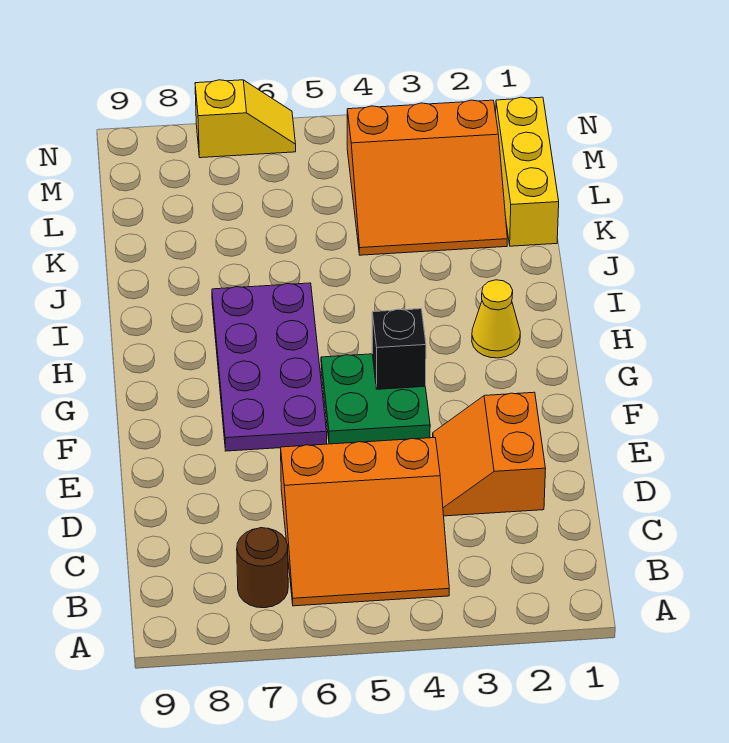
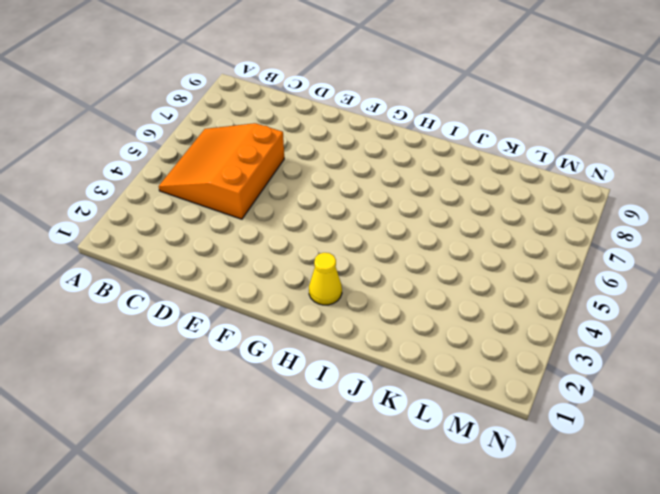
none -> brown round brick B7 level 1
none -> orange slope D2:E3 level 1 top 2

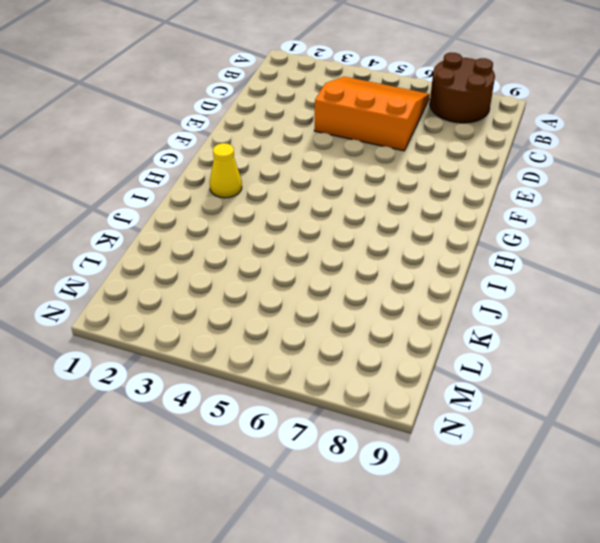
brown round brick A7:B8 level 1 -> brown round brick B7 level 1
none -> orange slope D2:E3 level 1 top 2
none -> green plate F4:G5 level 1

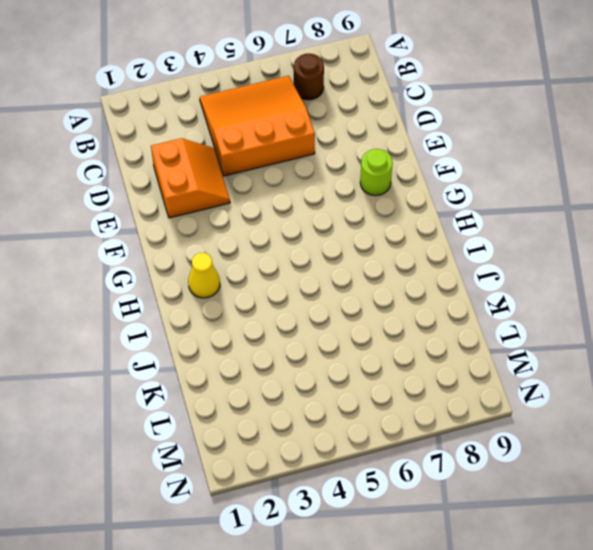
lime round brick F8 level 1 -> none
none -> green plate F4:G5 level 1
none -> purple plate F6:I7 level 1

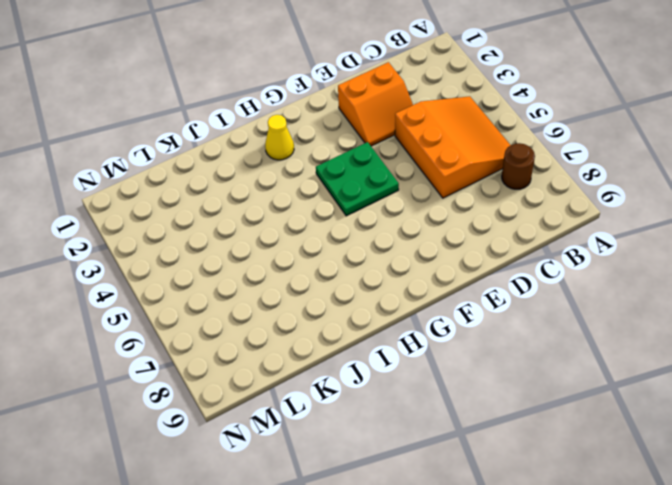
none -> purple plate F6:I7 level 1
none -> yellow brick K1:M1 level 1

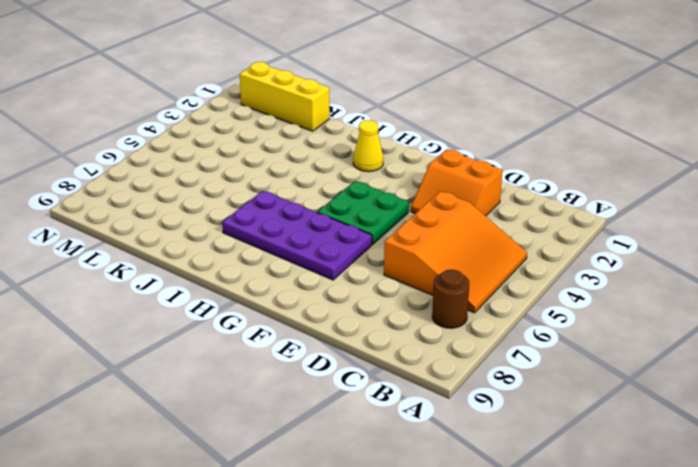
none -> orange slope K2:M4 level 1 top M
none -> yellow slope N6:N7 level 1 top 7

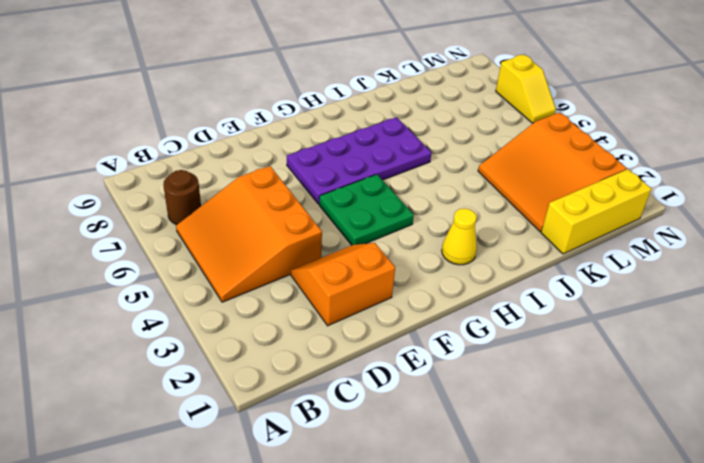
none -> black brick G4 level 2

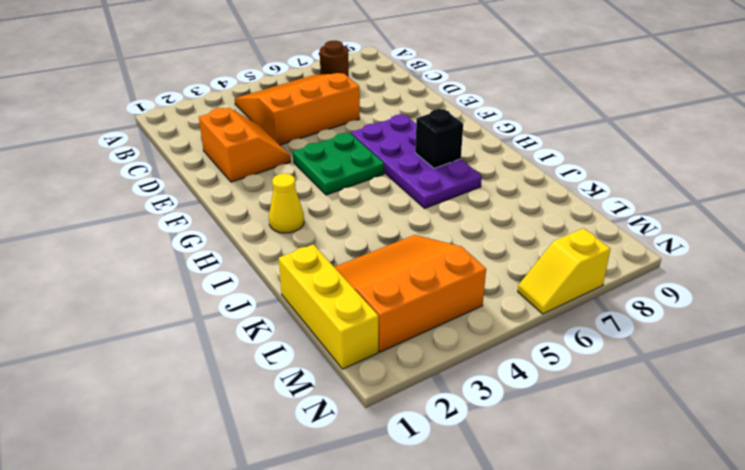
black brick H7 level 2 -> black brick G4 level 2

